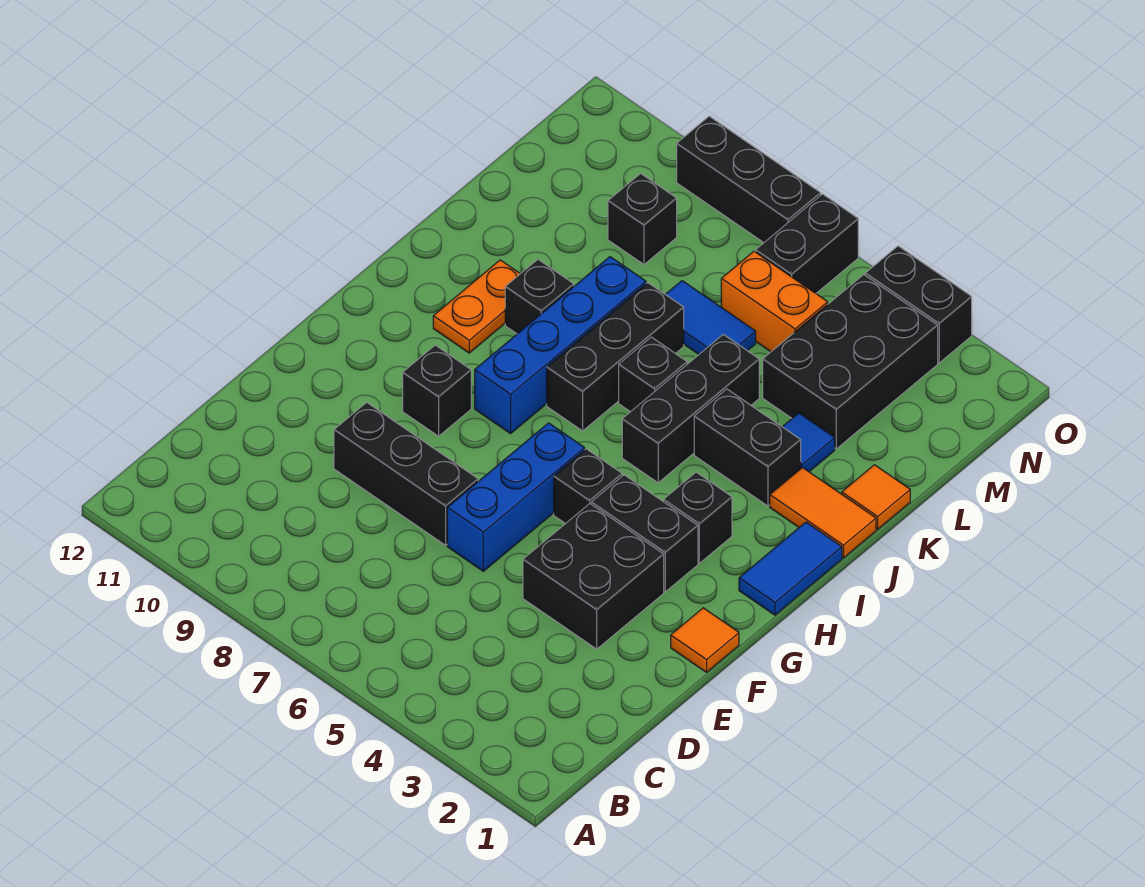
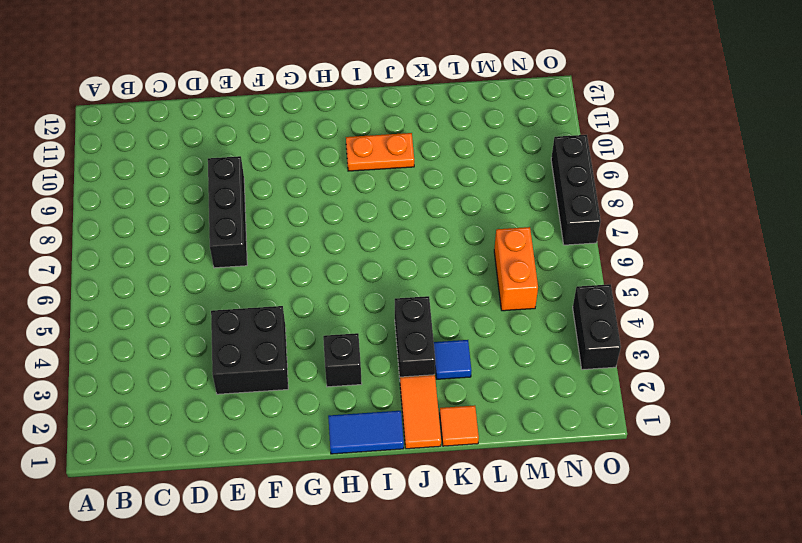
none -> blue brick E6:G6 level 1
none -> orange tile F1 level 1
none -> black brick G3:G4 level 1

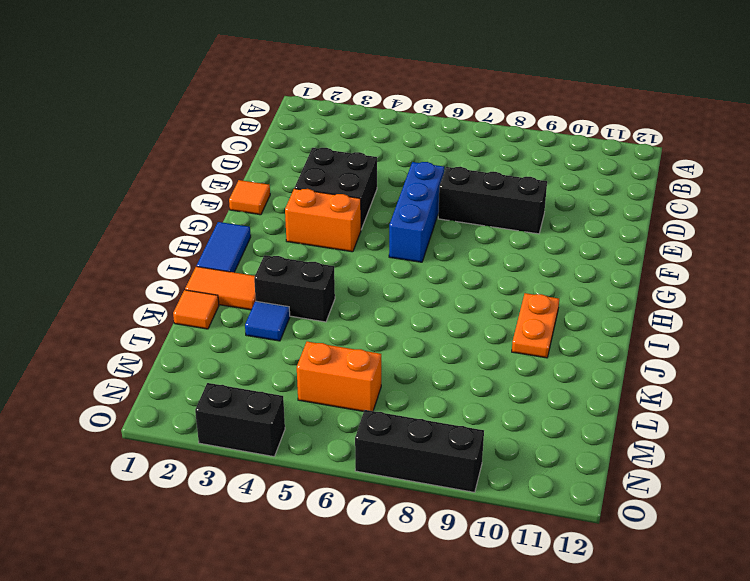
orange brick G3:G4 level 1 -> black brick G3:G4 level 1
none -> black brick G5 level 1
none -> black brick G9 level 1
none -> black brick H3 level 1

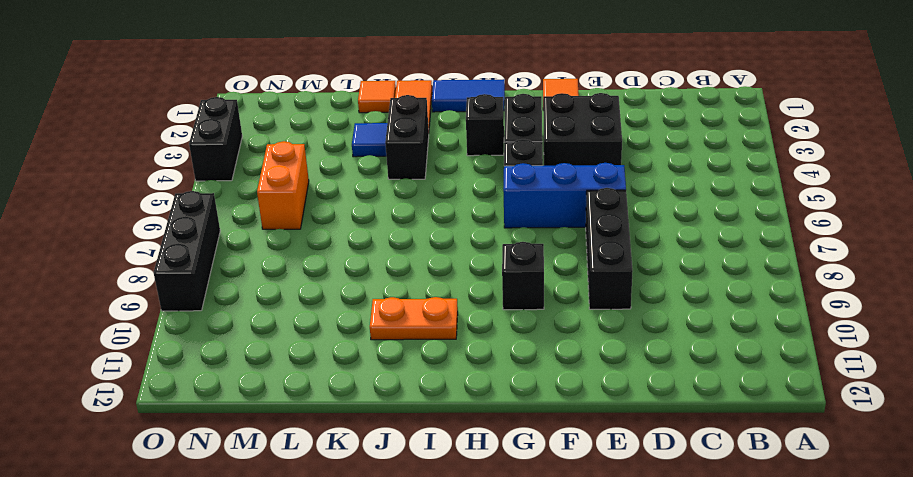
none -> blue brick H8:K8 level 1
none -> black brick I5:K5 level 1
none -> black brick I7:K7 level 1

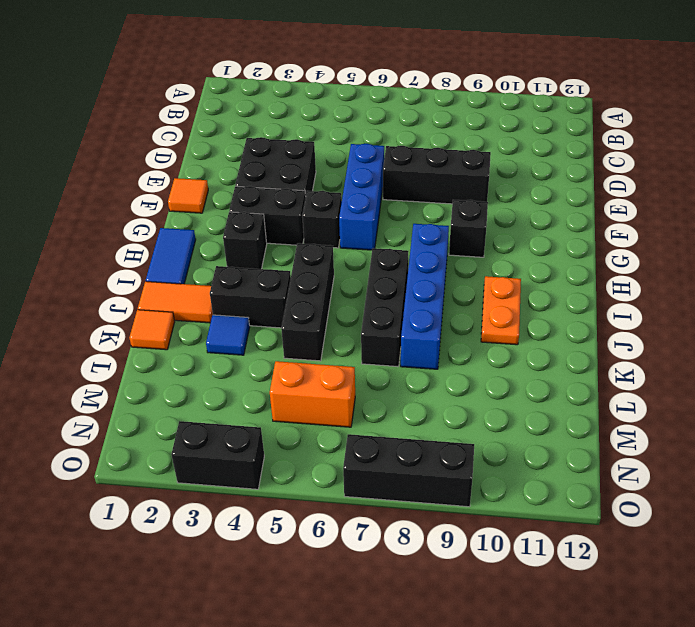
none -> black brick J6 level 1
none -> black brick J9 level 1
none -> black brick L3:N4 level 1

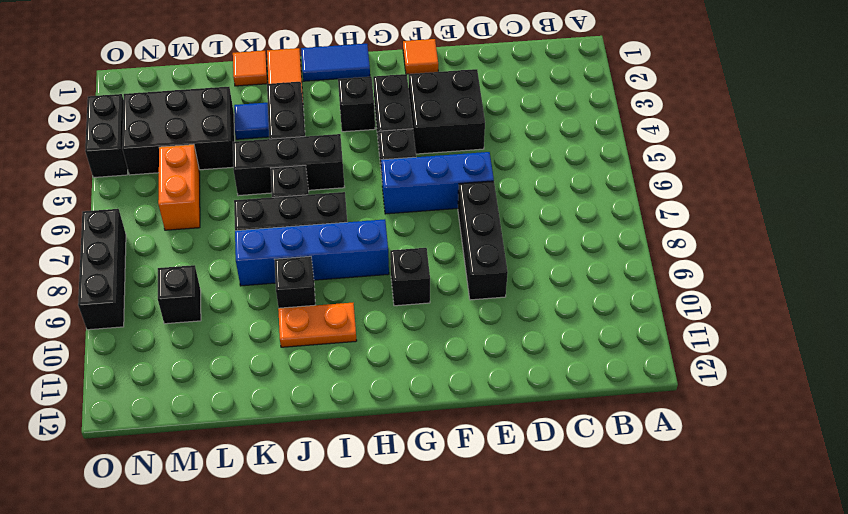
none -> blue tile L6:L7 level 1
none -> black brick N6:O6 level 1

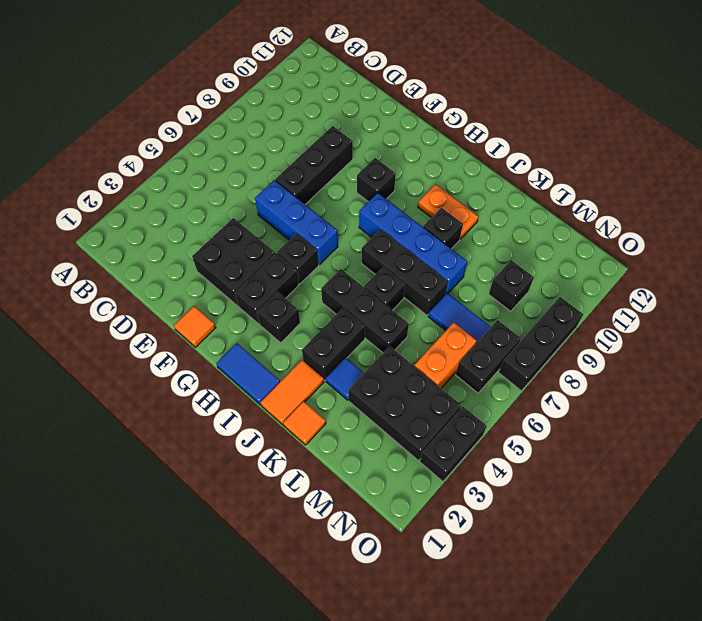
blue tile L7:M7 level 1 -> blue tile L6:L7 level 1
black brick N6:N7 level 1 -> black brick N6:O6 level 1

